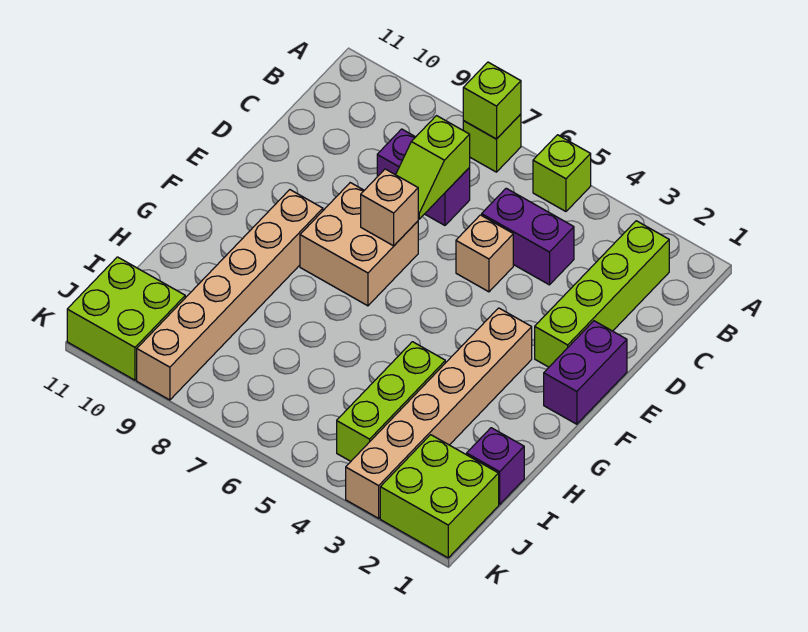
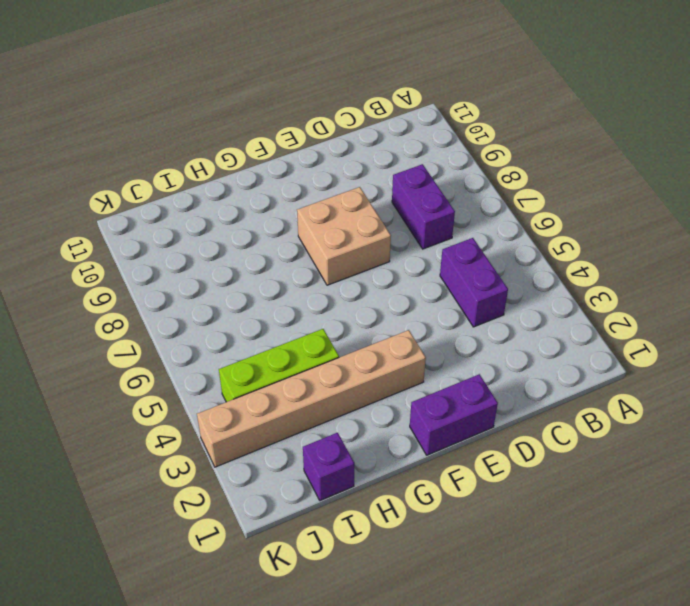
none -> lime brick A5 level 1
none -> lime brick A7 level 1
none -> lime brick B2:E2 level 1

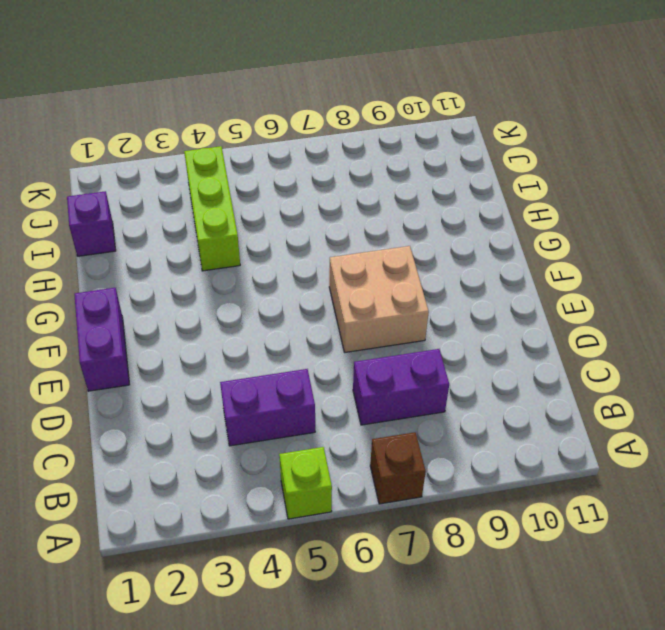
brown brick A7 level 1 -> lime brick A7 level 1
none -> lime brick B2:E2 level 1
none -> tan brick D5 level 1
none -> tan brick F3:K3 level 1

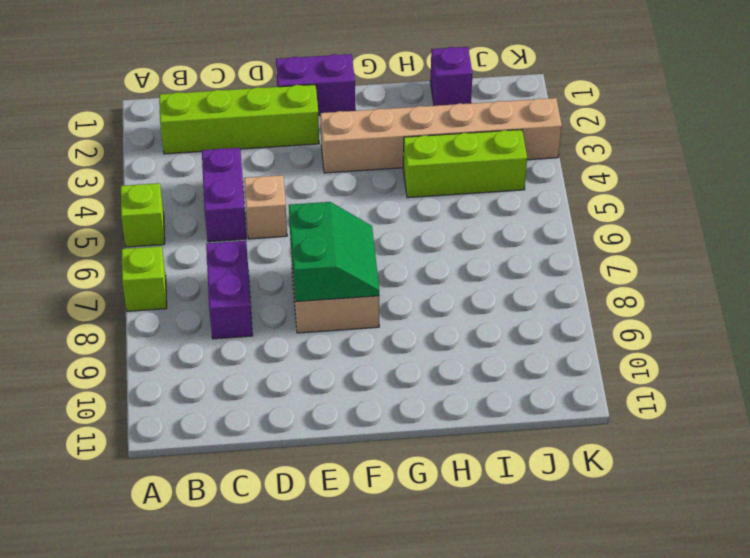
green slope E7:F8 level 2 top E -> tan brick E7 level 2
none -> tan brick F9:K9 level 1
none -> lime brick J1:K2 level 1
none -> lime brick J10:K11 level 1

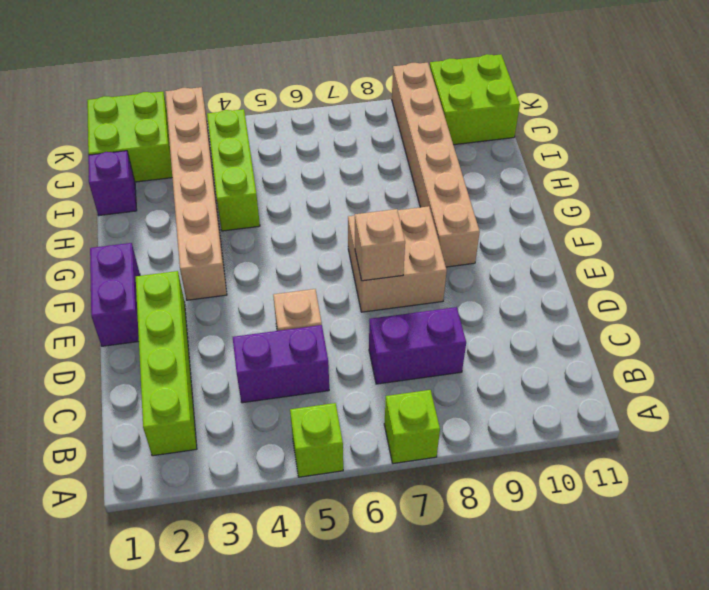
none -> lime brick A7 level 2
none -> lime slope C7:D7 level 2 top C

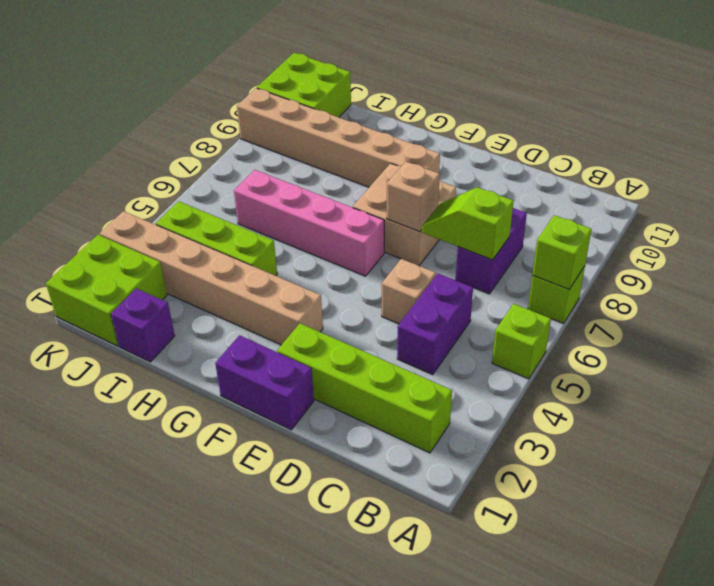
pink brick F6:I6 level 1 -> none

